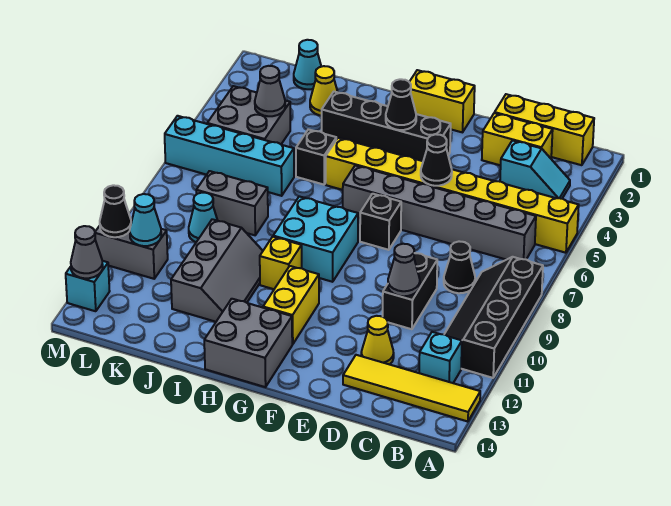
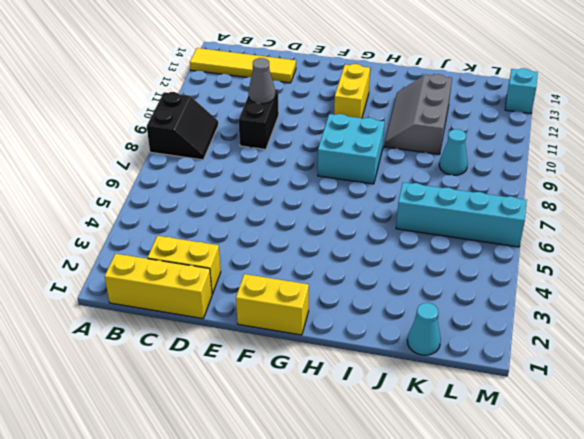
black slope A8:B9 level 1 top A -> black slope A8:B11 level 1 top A
none -> yellow brick A5:H5 level 1
none -> cyan slope B3:C3 level 1 top C
none -> grey brick B6:G6 level 1
none -> cyan brick B12 level 1

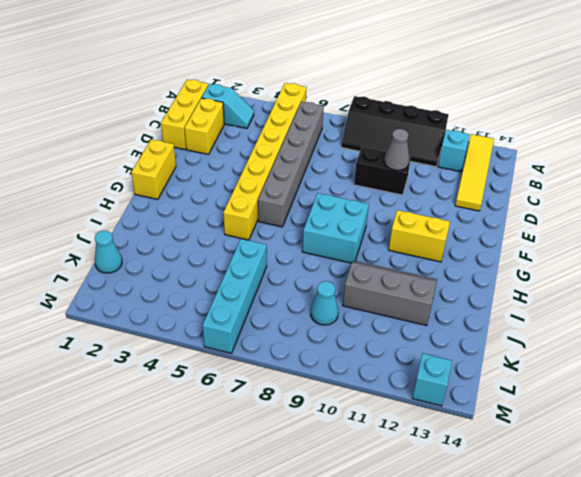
cyan slope B2:B3 level 1 top 2 -> cyan slope B3:C3 level 1 top C
none -> black cone C8 level 1
none -> yellow cone D12 level 1
none -> black brick F3:I3 level 1
none -> black brick F7 level 1

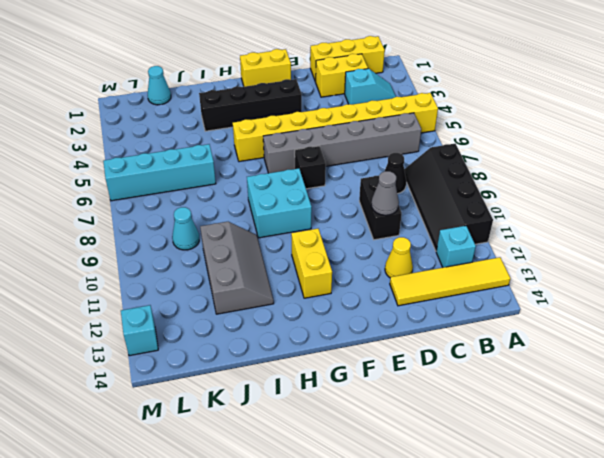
none -> grey brick G13:H14 level 1
none -> yellow brick H10 level 1
none -> black brick I5 level 1
none -> yellow cone J2 level 1

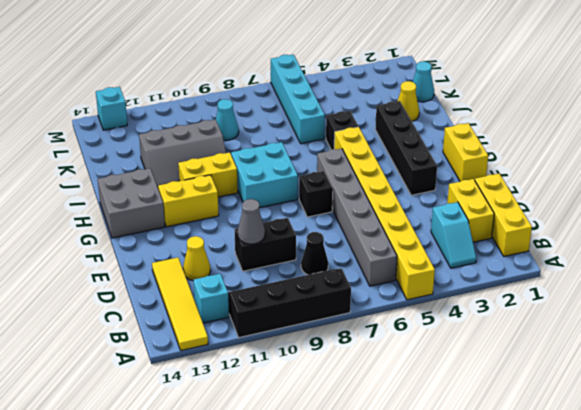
yellow brick H10:H11 level 1 -> yellow brick H10 level 1
none -> grey brick J8:K8 level 1
none -> grey brick K4:L5 level 1
none -> grey brick L11:M11 level 1
none -> black cone E5 level 2

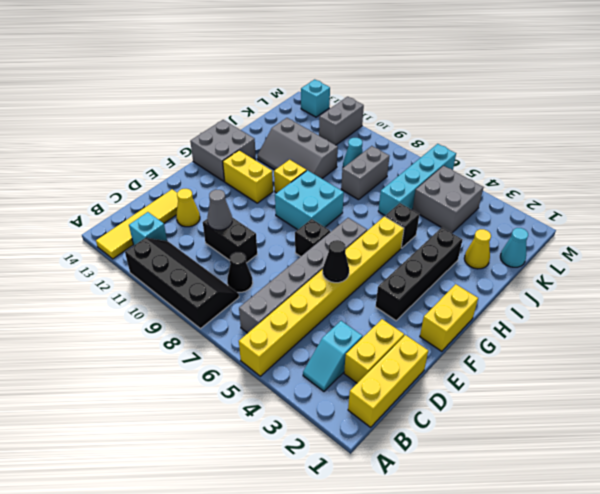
none -> black cone G3 level 2
none -> grey cone K4 level 2
none -> cyan cone L11 level 2
none -> black cone M11 level 2

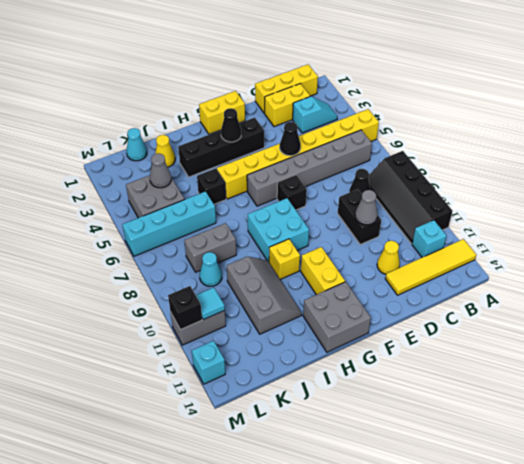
cyan tile L11 level 2 -> cyan cone L11 level 2
black brick M11 level 2 -> black cone M11 level 2
none -> grey cone M13 level 2

